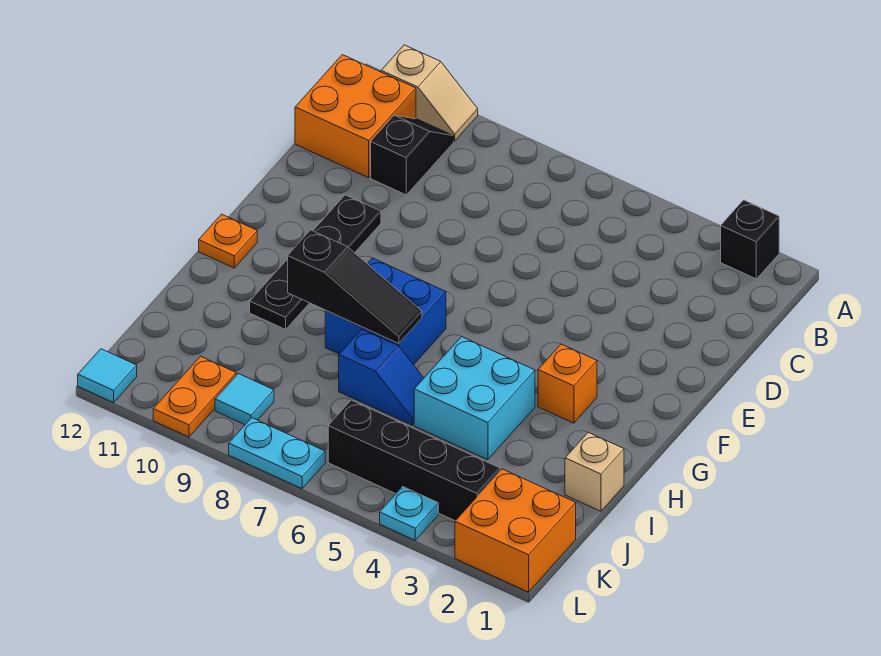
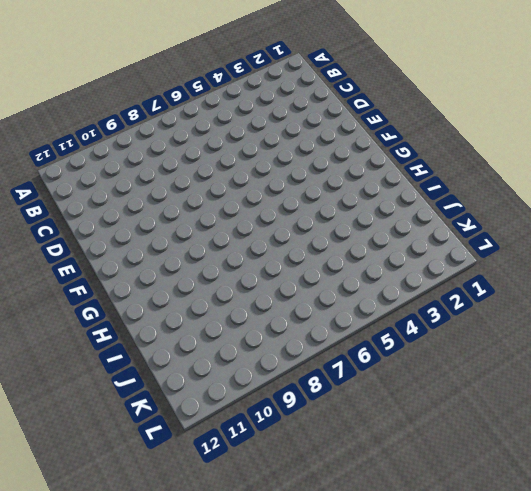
none -> black brick A2 level 1
none -> tan slope A10:A11 level 1 top 11
none -> black slope B10:C10 level 1 top C

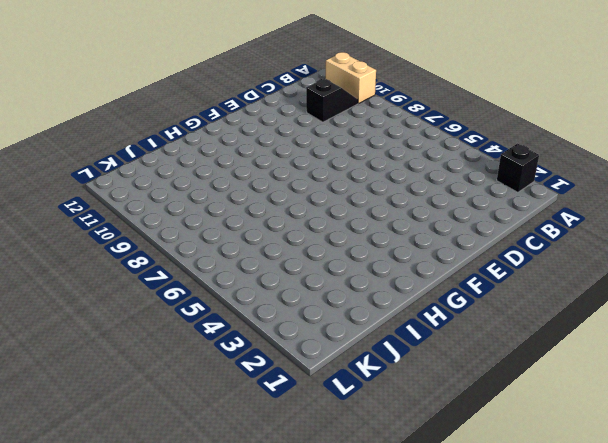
tan brick A10:A11 level 1 -> tan slope A10:A11 level 1 top 11
none -> orange brick B11:C12 level 1
none -> black plate E10:H10 level 1
none -> orange brick G3 level 1

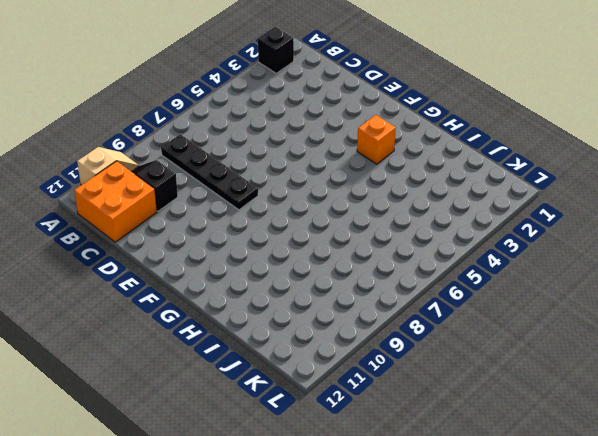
black plate B8:E8 level 1 -> black plate E10:H10 level 1
none -> blue brick G7:H8 level 1
none -> orange plate G12 level 1
none -> cyan brick H4:I5 level 1

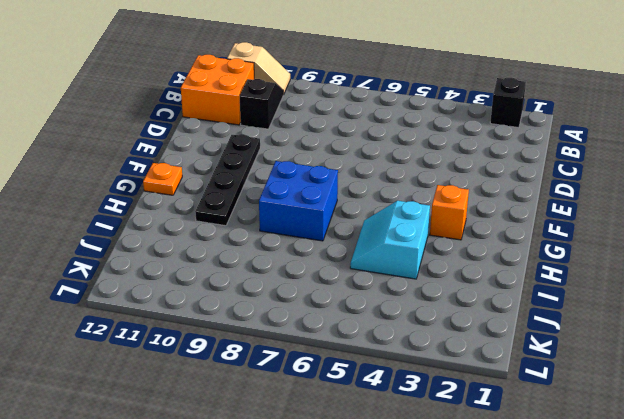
cyan slope H4:I5 level 1 top 4 -> cyan brick H4:I5 level 1
none -> tan brick I1 level 1
none -> blue slope I6:I7 level 1 top 7
none -> orange brick K1:L2 level 1

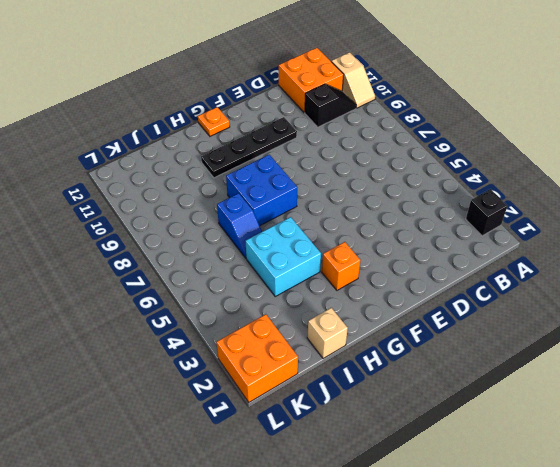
none -> black brick K3:K6 level 1
none -> cyan tile K9 level 1
none -> orange plate K10:L10 level 1

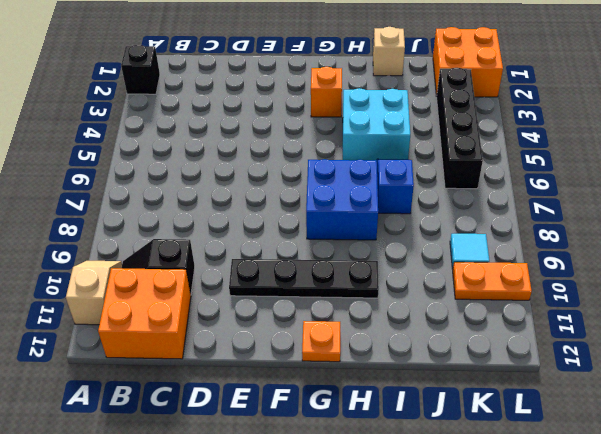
none -> cyan plate L4 level 1
none -> cyan plate L7:L8 level 1
none -> cyan tile L12 level 1

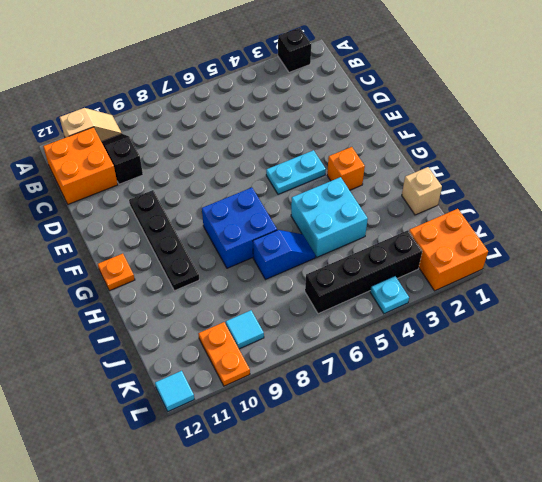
cyan plate F4:F5 level 1 -> cyan plate L7:L8 level 1
none -> black slope H7:H9 level 2 top 9

